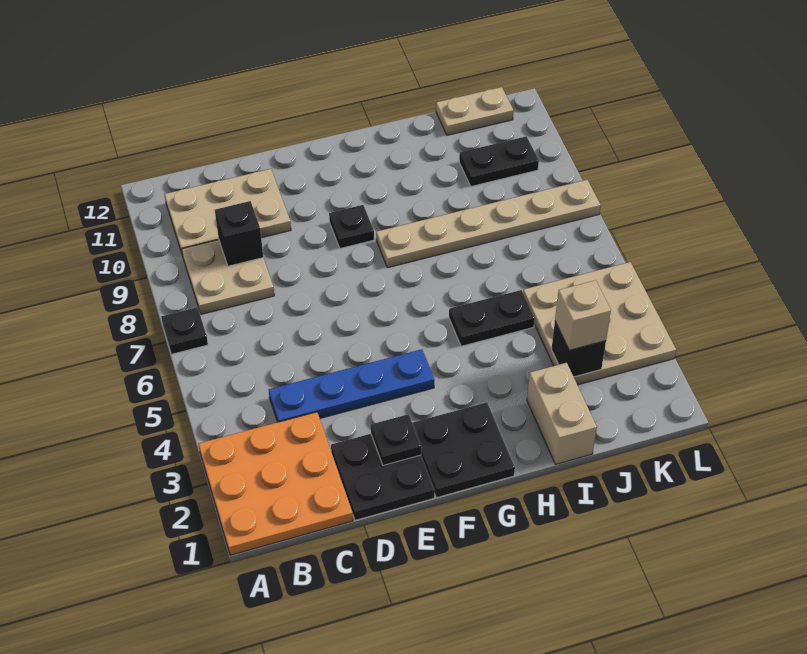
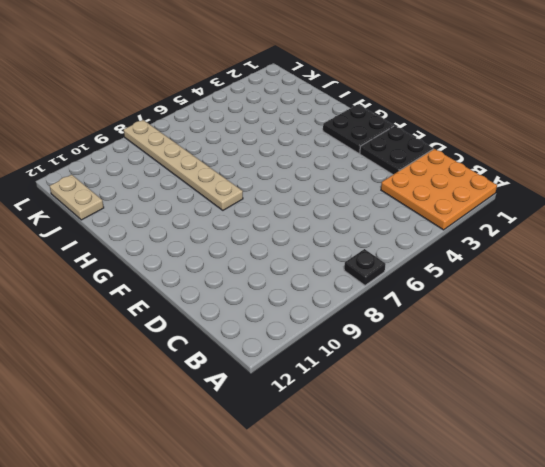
none -> tan plate B8:C9 level 1
none -> tan plate B10:D11 level 1
none -> blue plate C4:F4 level 1

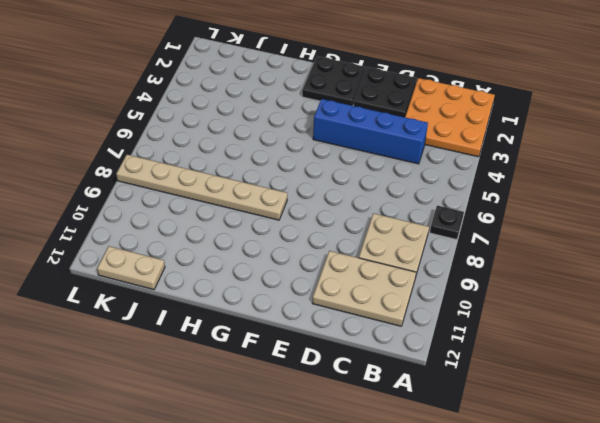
blue brick C4:F4 level 1 -> blue plate C4:F4 level 1
none -> black plate F9 level 1
none -> black plate H5:I5 level 1
none -> tan brick I1:I2 level 1

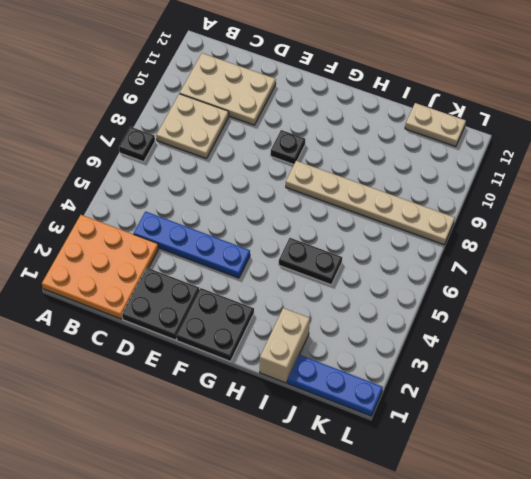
blue plate J1:L1 level 1 -> none
none -> tan plate J3:L5 level 1
none -> black plate J10:K10 level 1
none -> black brick C9 level 2

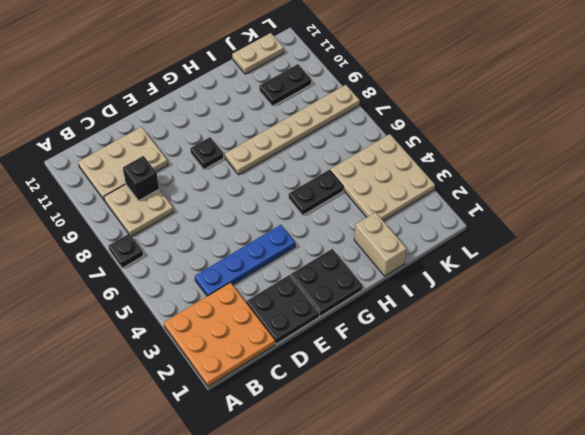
none -> black plate E2 level 2
none -> black brick J3 level 2
none -> tan brick J3 level 3

